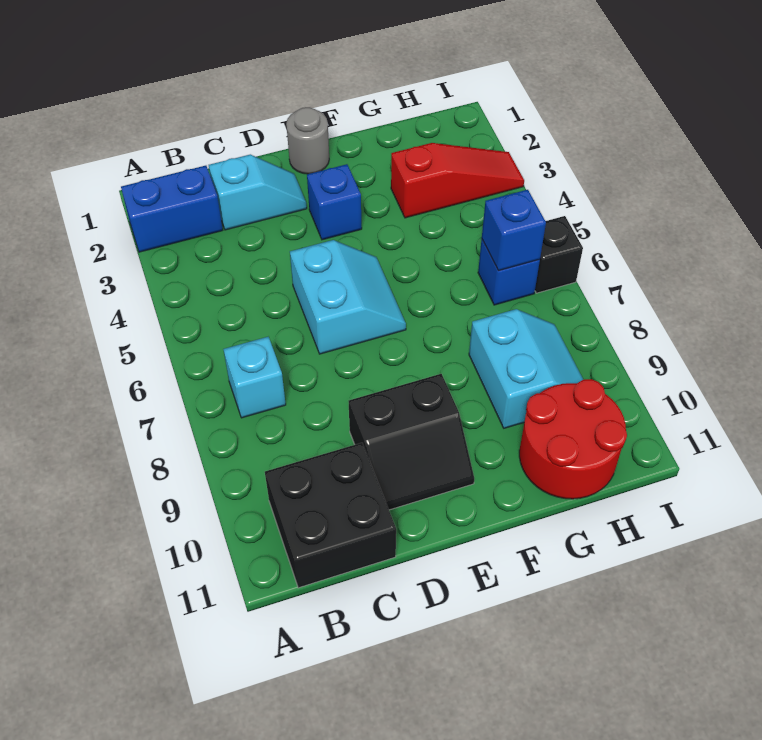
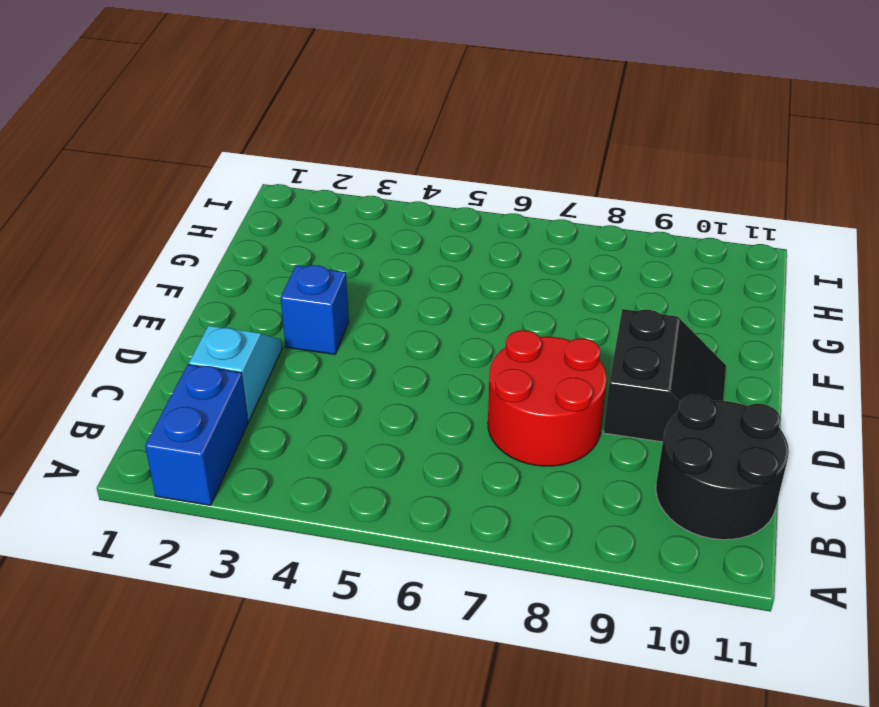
black round brick B10:C11 level 1 -> black brick B10:C11 level 1
red round brick C7:D8 level 1 -> red round brick G10:H11 level 1
none -> cyan brick B7 level 1
none -> cyan slope D5:E6 level 1 top D
none -> grey round brick E1 level 1

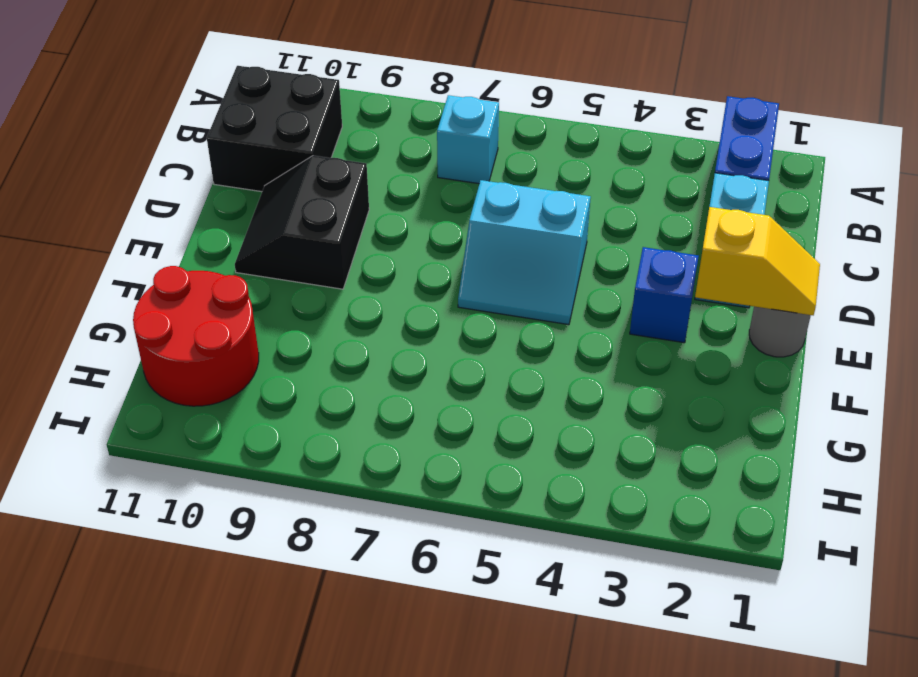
yellow slope E1:E2 level 2 top 2 -> none
none -> red slope G3:I3 level 1 top G
none -> cyan slope G8:H9 level 1 top G
none -> blue brick H6 level 1

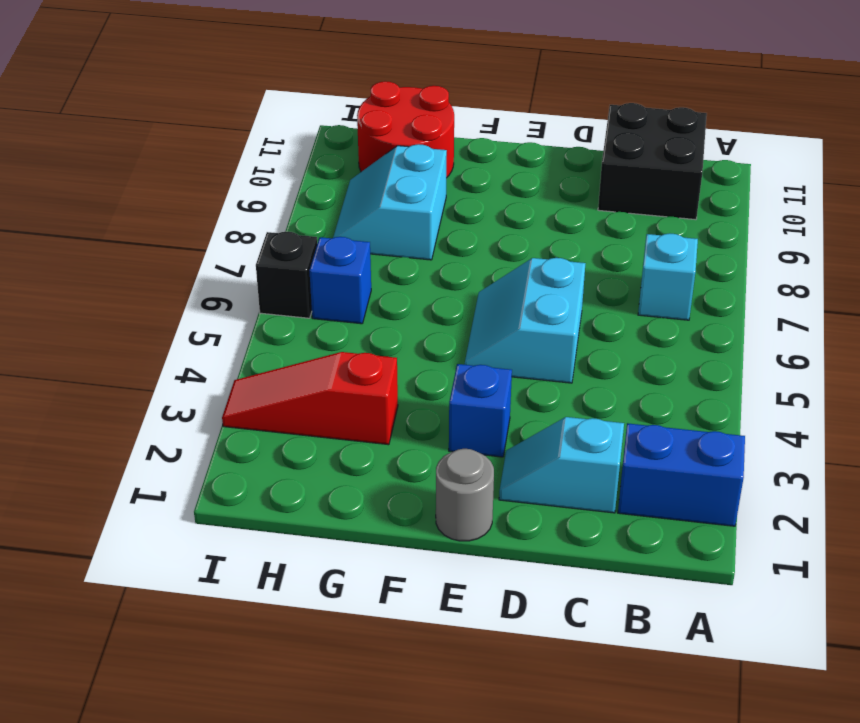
none -> black slope D9:E10 level 1 top 9
none -> blue brick H6 level 2

